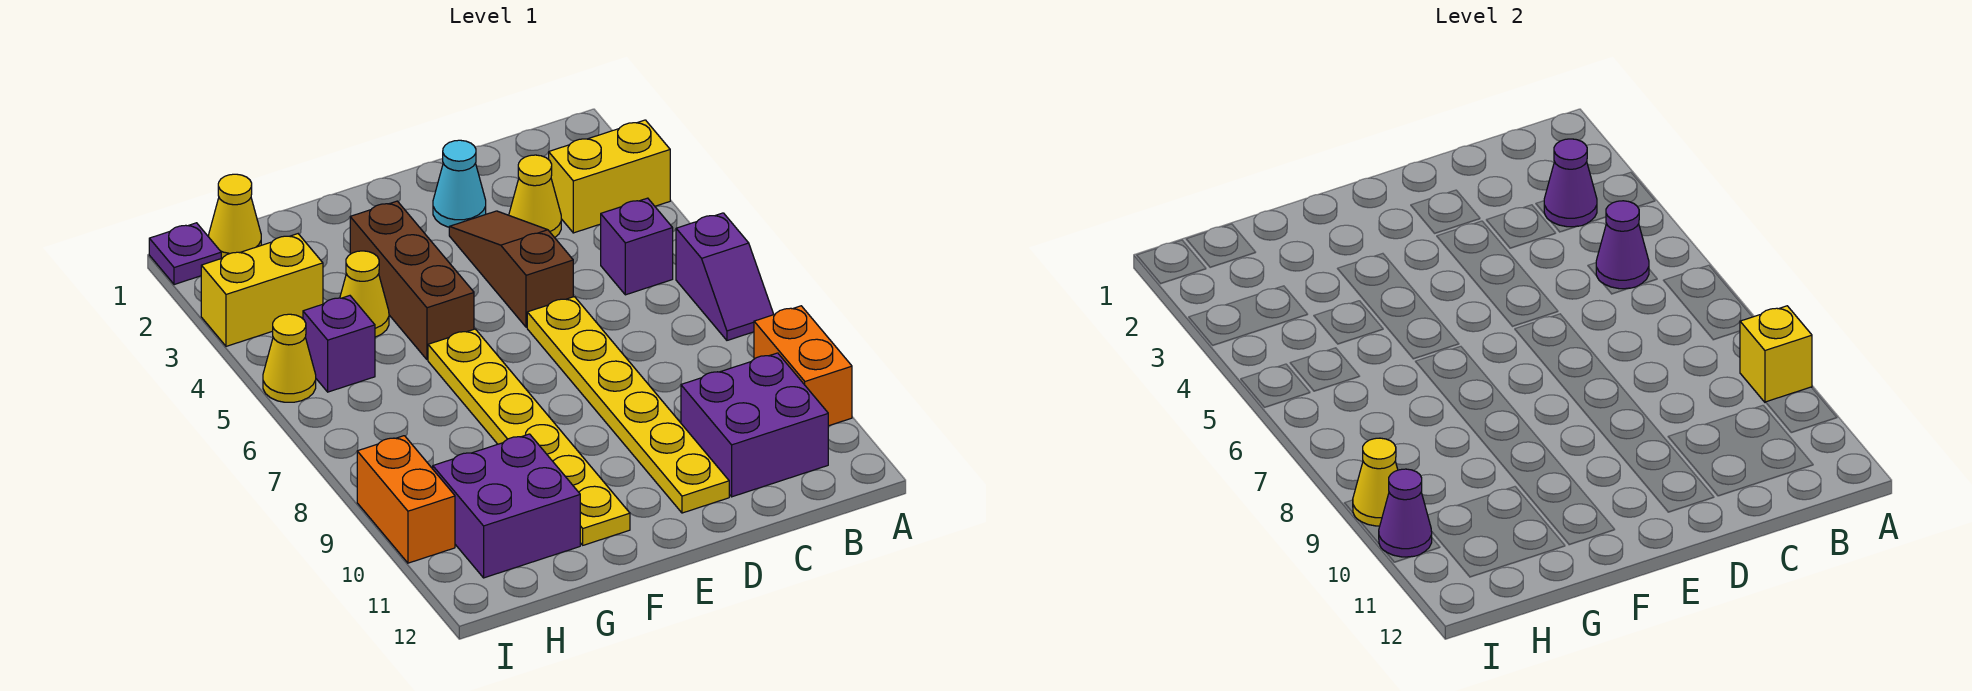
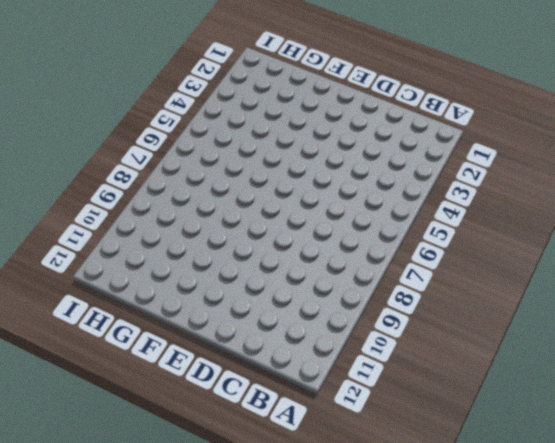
none -> yellow brick A3:B3 level 1
none -> purple slope A6:A7 level 1 top 6
none -> orange brick A9:A10 level 1

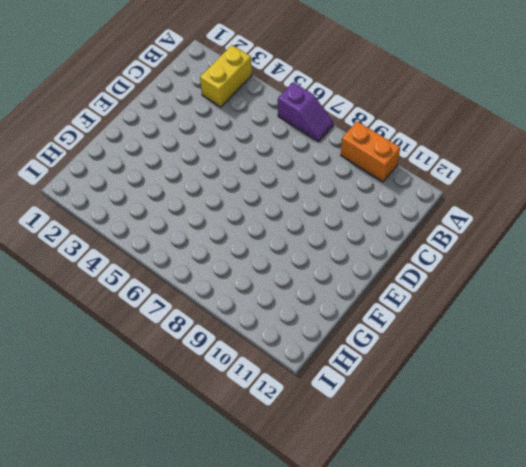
none -> purple brick B5 level 1
none -> purple brick B10:C11 level 1
none -> yellow cone C3 level 1

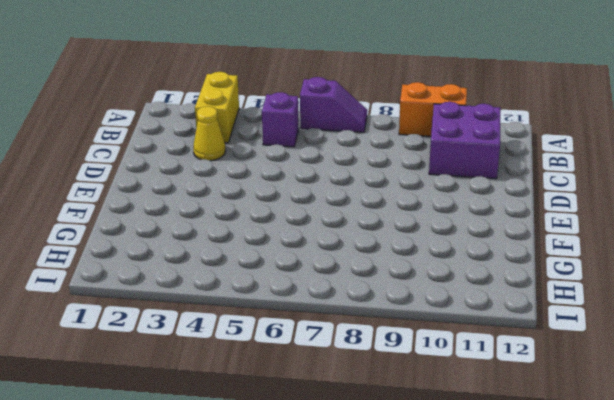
none -> cyan cone D2 level 1
none -> brown slope D3:D5 level 1 top 5
none -> yellow plate D6:D11 level 1

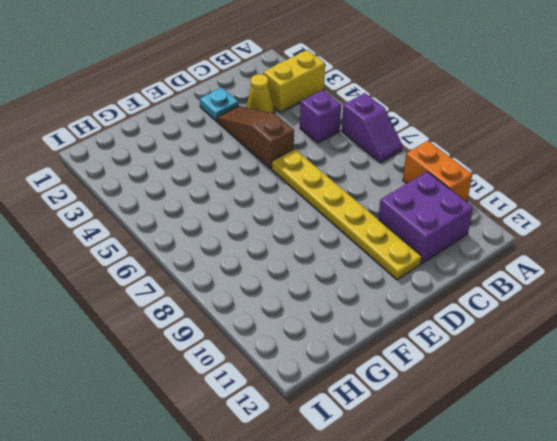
cyan plate D2 level 1 -> cyan cone D2 level 1
none -> brown brick F3:F5 level 1
none -> yellow plate F6:F11 level 1
none -> yellow cone G4 level 1

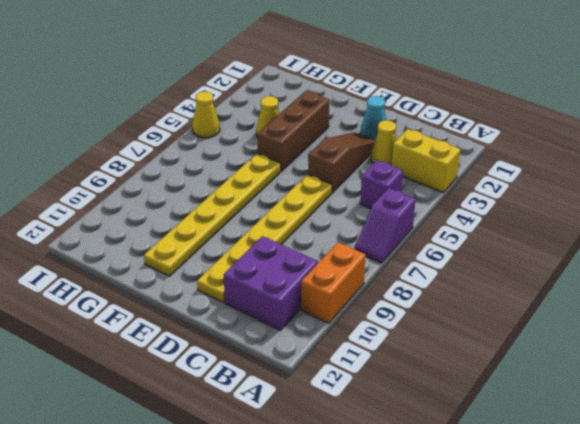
none -> purple brick G10:H11 level 1
none -> yellow cone H1 level 1
none -> yellow brick H3:I3 level 1

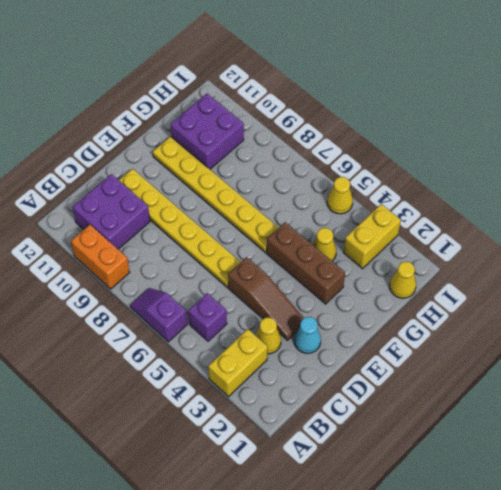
none -> purple brick H5 level 1
none -> purple plate I1 level 1
none -> orange brick I9:I10 level 1

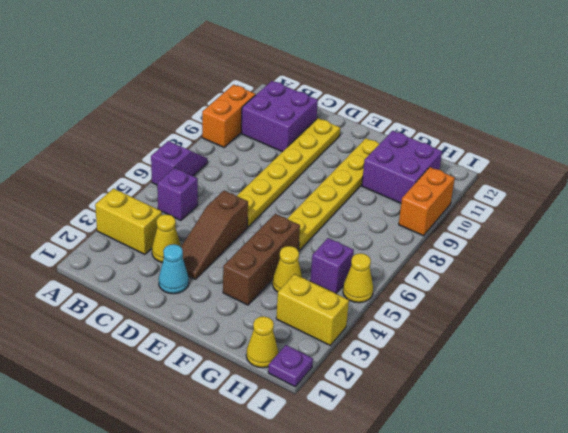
none -> yellow brick A9 level 2
none -> purple cone B3 level 2
none -> purple cone B5 level 2

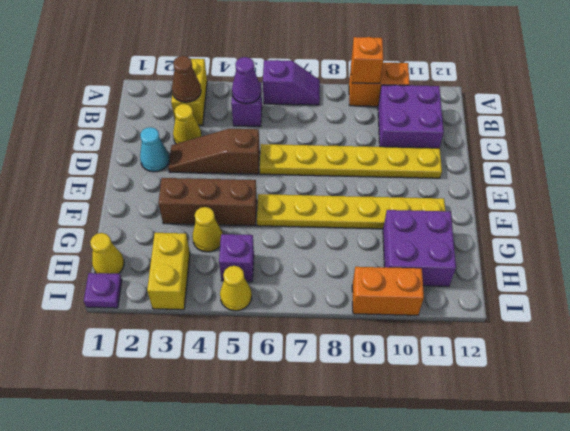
orange brick A9 level 2 -> yellow brick A9 level 2
brown cone B3 level 2 -> purple cone B3 level 2
none -> yellow cone I9 level 2
none -> purple cone I10 level 2

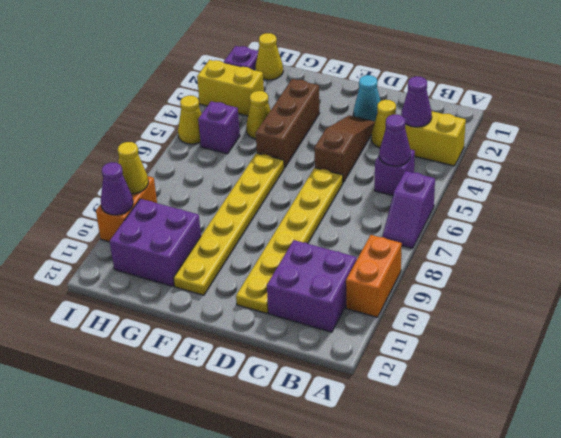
none -> yellow brick A9 level 2

